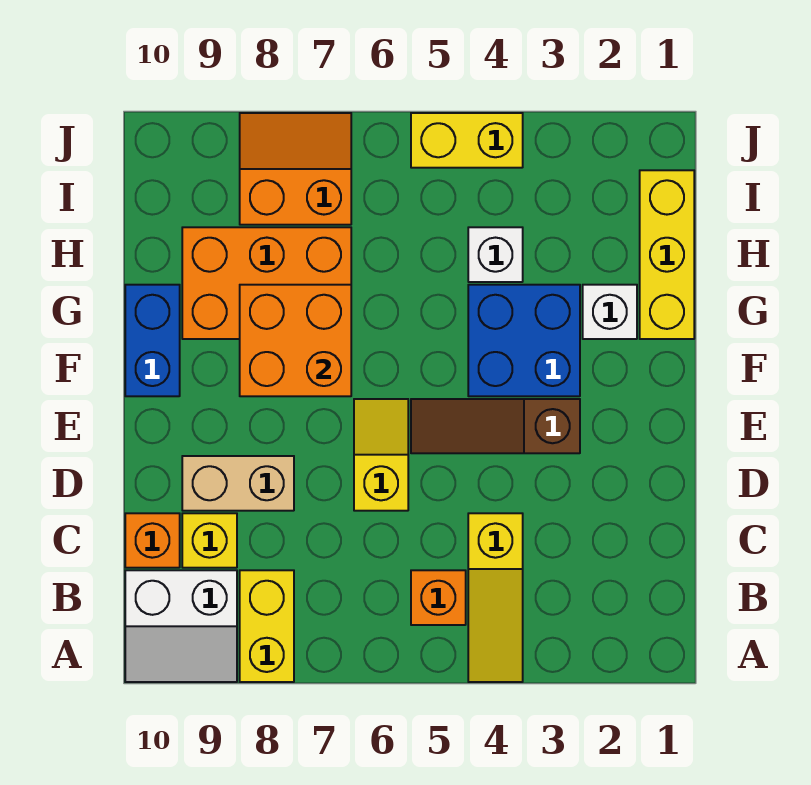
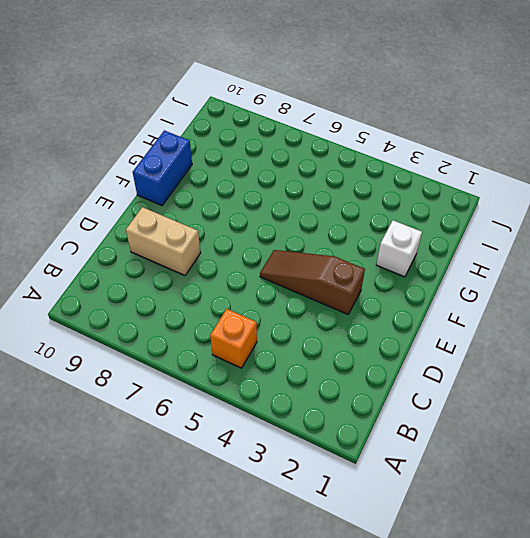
none -> yellow slope A4:C4 level 1 top C
none -> yellow brick A8:B8 level 1
none -> white slope A9:B10 level 1 top B

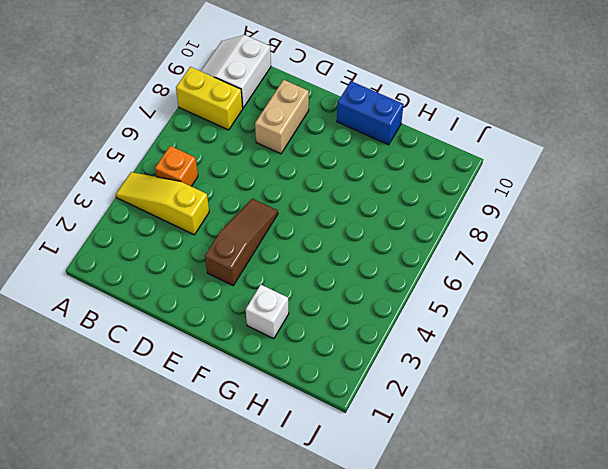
none -> yellow brick C9 level 1
none -> orange brick C10 level 1
none -> yellow slope D6:E6 level 1 top D

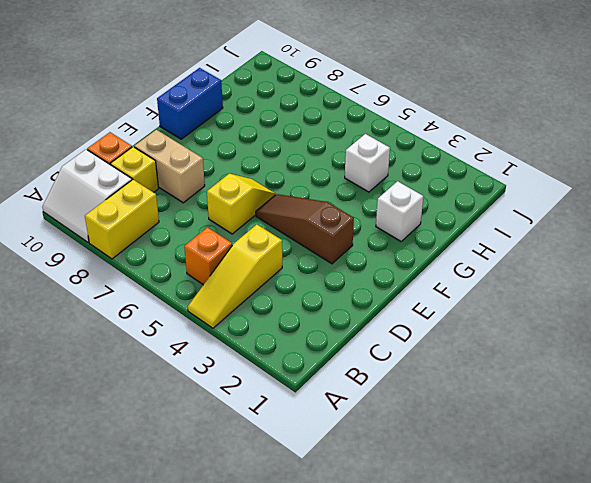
none -> blue brick F3:G4 level 1
none -> yellow brick G1:I1 level 1
none -> orange brick G7:H9 level 1

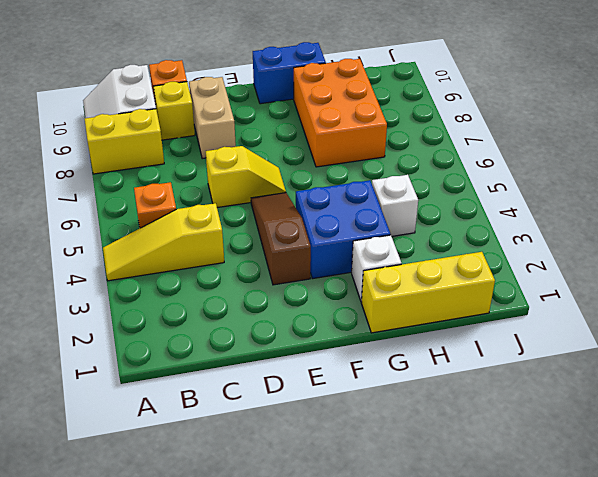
none -> orange slope I7:J8 level 1 top I
none -> yellow brick J4:J5 level 1
none -> orange brick F7:G8 level 2

